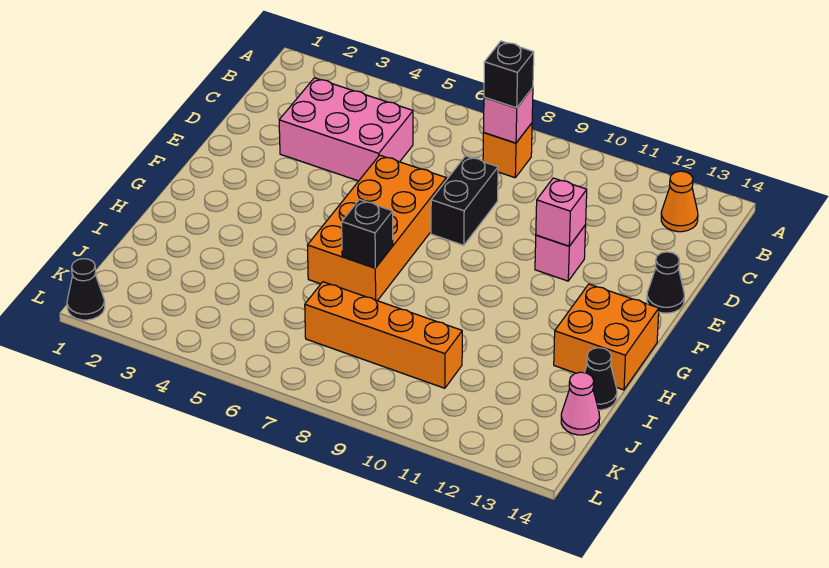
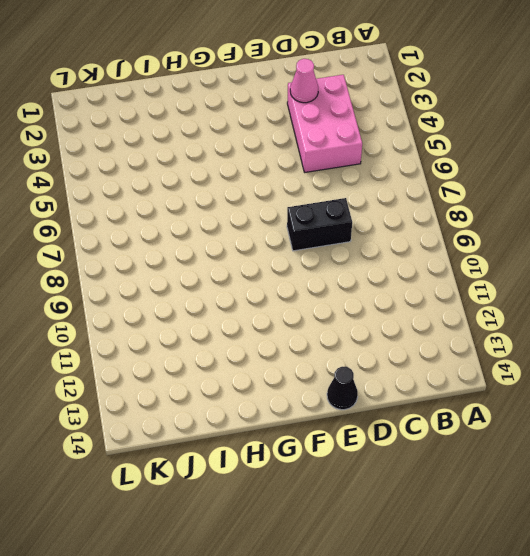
pink cone D3 level 2 -> pink cone J14 level 1
none -> orange brick B8 level 1
none -> orange cone B13 level 1
none -> orange brick E6:H7 level 1

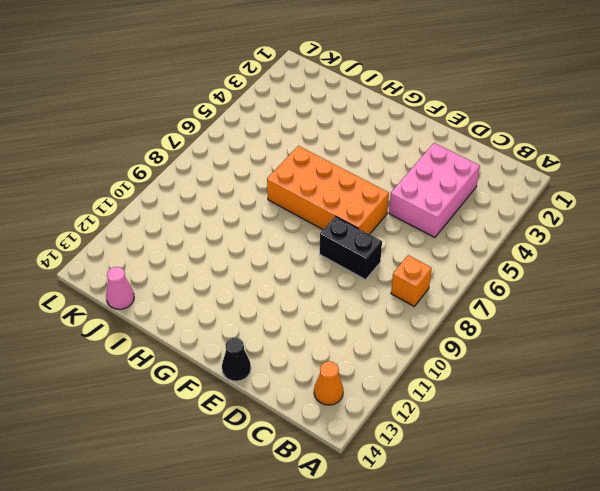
none -> pink brick E11 level 1
none -> orange brick G13:H14 level 1
none -> black cone I14 level 1

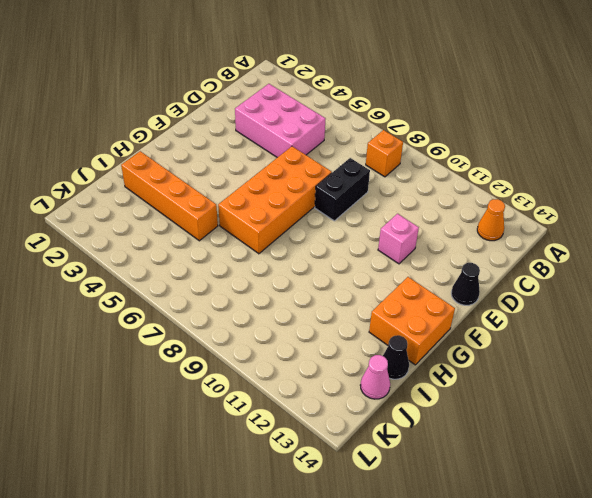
orange brick I2:I5 level 1 -> orange brick J7:J10 level 1
none -> black cone L1 level 1
none -> pink brick B8 level 2
none -> pink brick E11 level 2

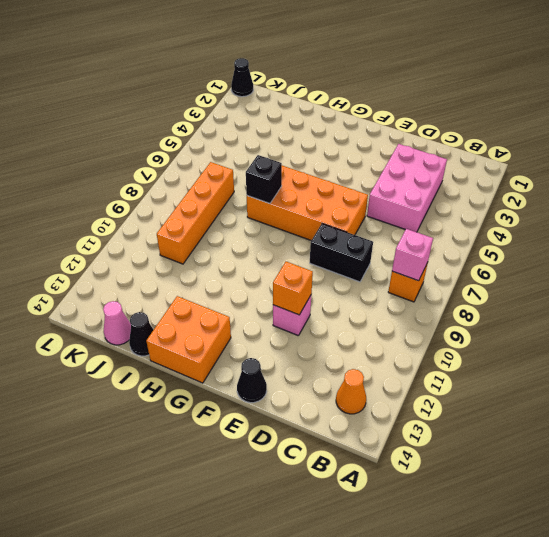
orange brick E11 level 2 -> pink brick E11 level 2
none -> black brick B8 level 3

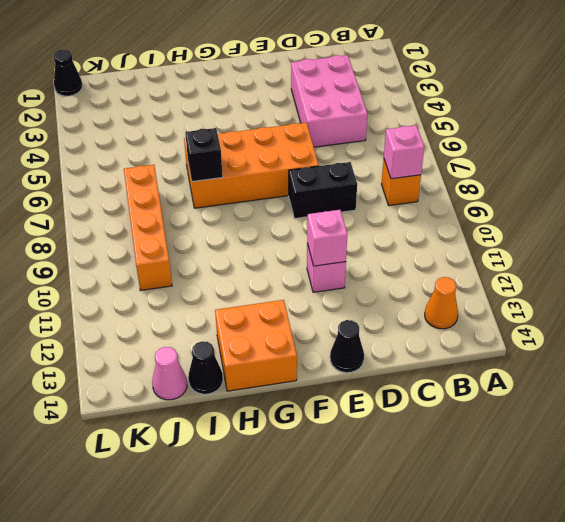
none -> black brick B8 level 3

